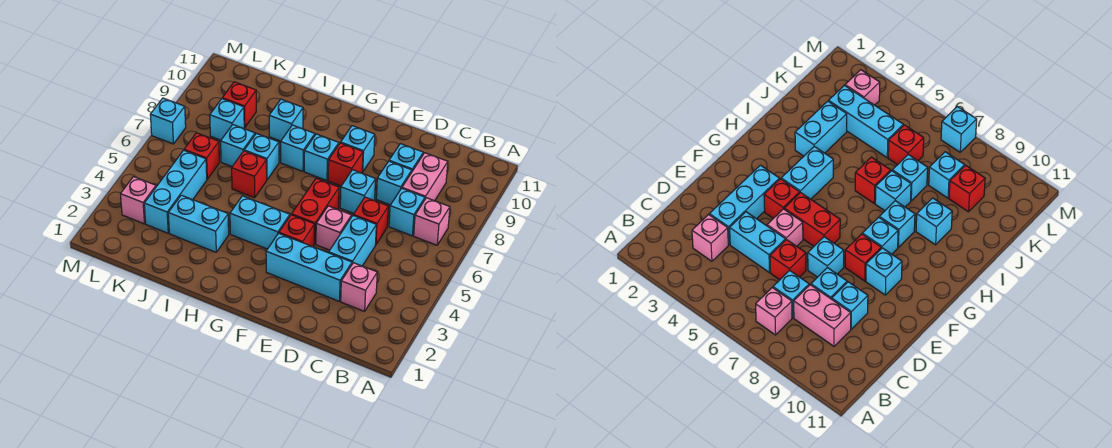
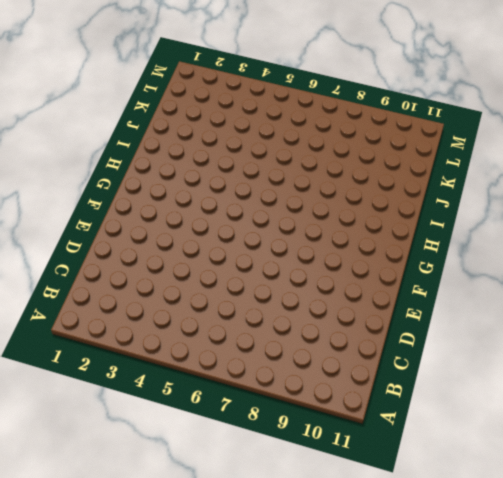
none -> pink brick B7 level 1
none -> pink brick C3 level 1
none -> cyan brick C7 level 1

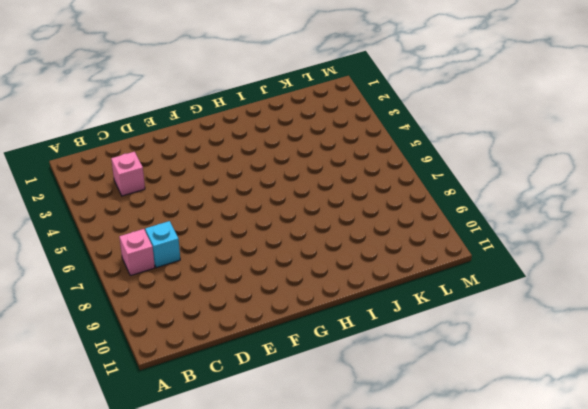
none -> pink brick C8:C9 level 1
none -> cyan brick D3:F3 level 1
none -> cyan brick D4:D5 level 1

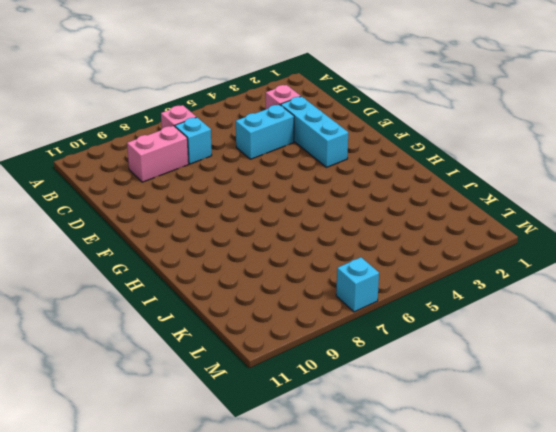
none -> red brick D6 level 1
none -> cyan brick D8 level 1
none -> cyan brick D9 level 1

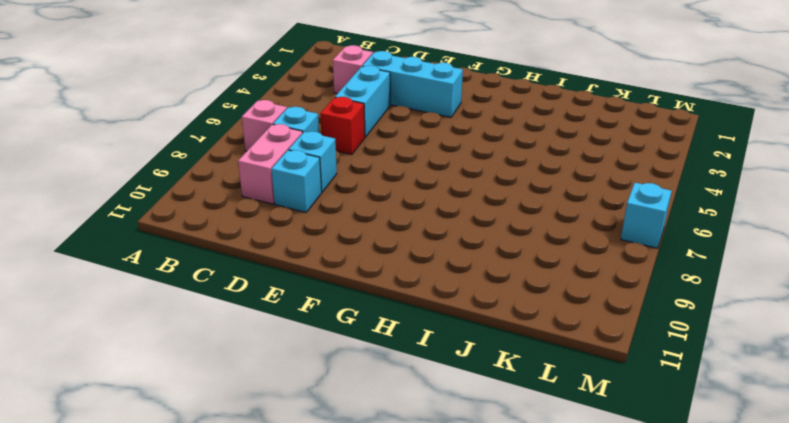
none -> pink brick E5 level 1
none -> cyan brick E7 level 1
none -> red brick F4 level 1

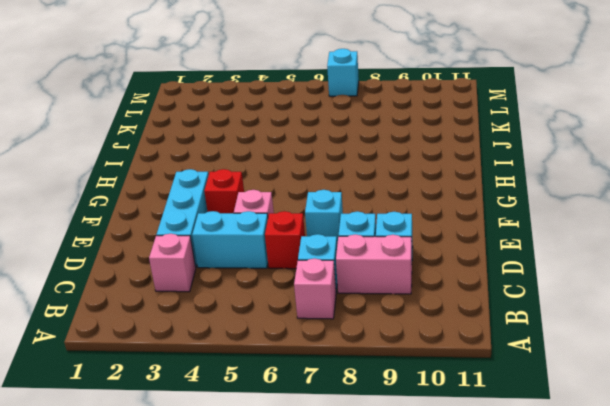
none -> red brick F5:F6 level 1
none -> red brick F8 level 1
none -> cyan brick F9 level 1

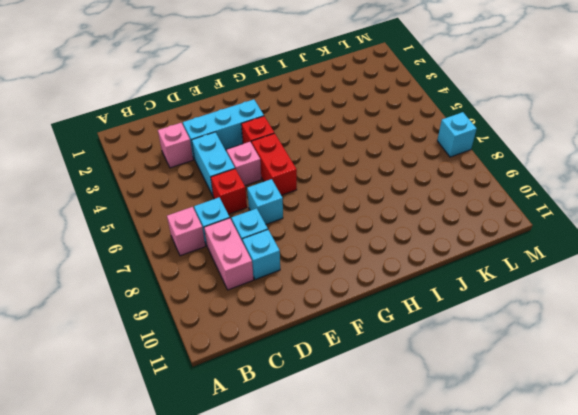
none -> red brick F8 level 1
none -> cyan brick F9 level 1
none -> cyan brick G4:H4 level 1

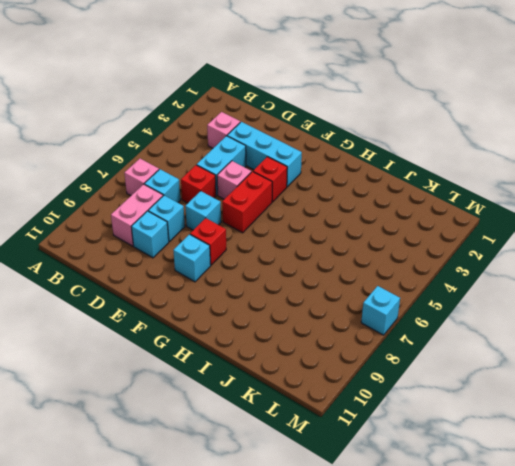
none -> cyan brick G4:H4 level 1
none -> cyan brick G8 level 1
none -> cyan brick H8 level 1

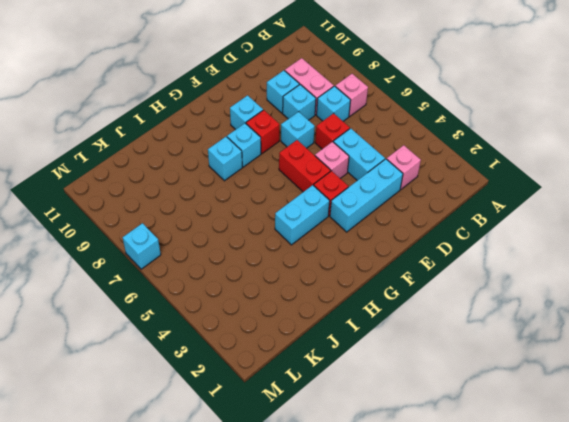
none -> cyan brick I3:J3 level 1
none -> red brick I6 level 1
none -> cyan brick I7 level 1

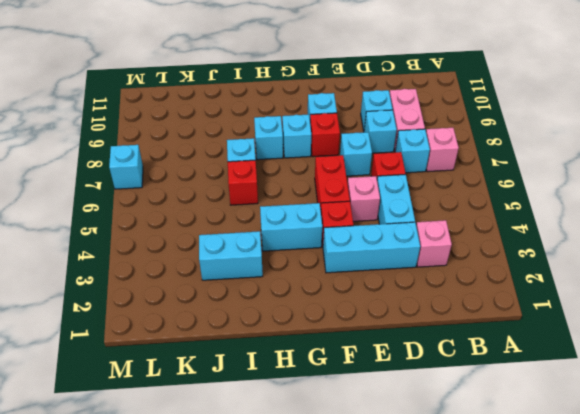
none -> cyan brick I9 level 1
none -> cyan brick J7 level 1
none -> cyan brick K3:K5 level 1

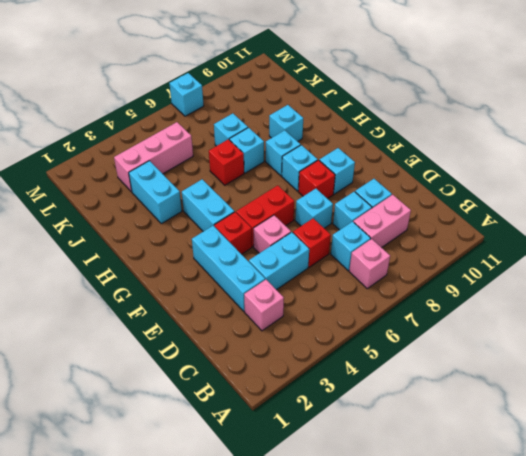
pink brick K3:K5 level 1 -> cyan brick K3:K5 level 1
none -> red brick K6 level 1
none -> cyan brick K8 level 1
none -> red brick K9 level 1

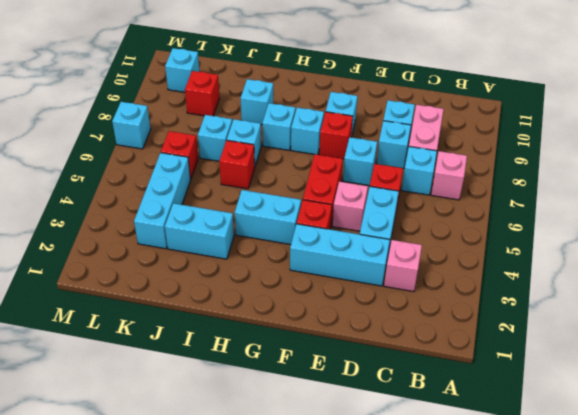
cyan brick L10 level 1 -> cyan brick K8 level 1
none -> pink brick L3 level 1

